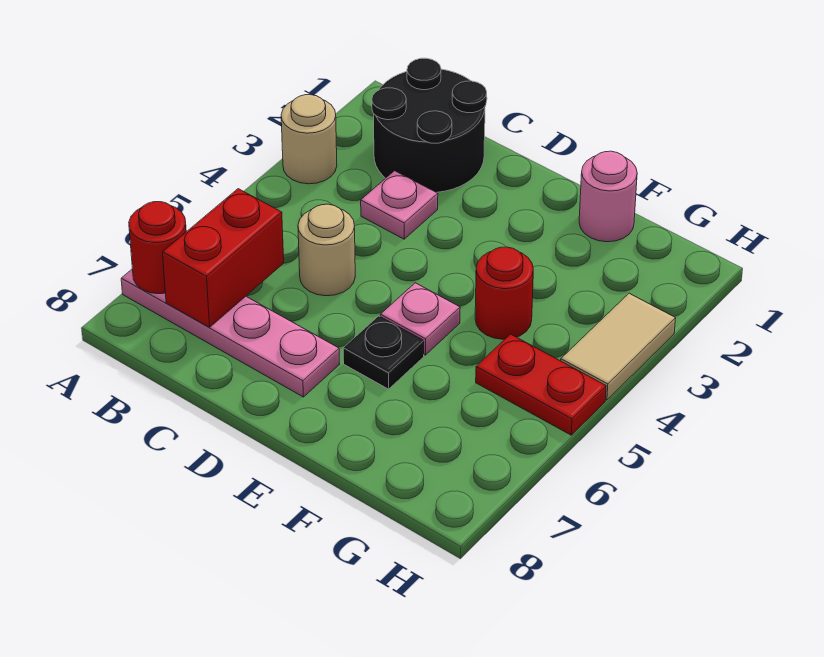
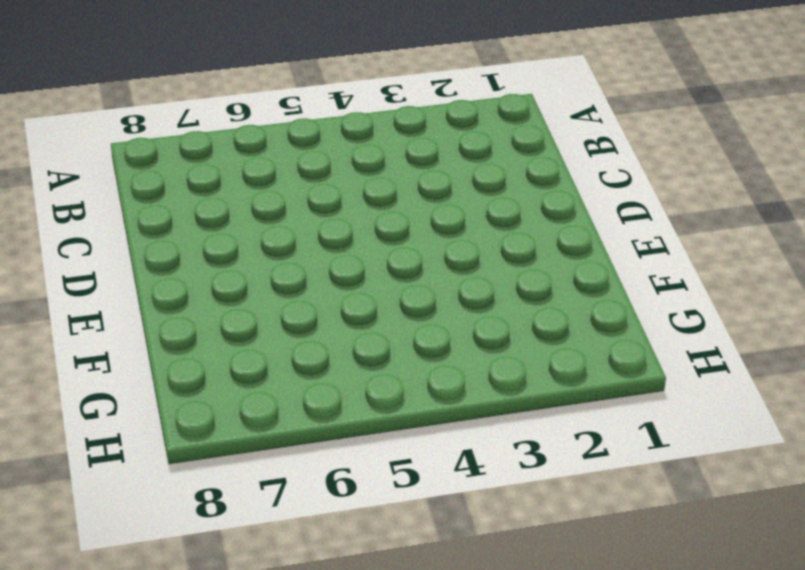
none -> tan round brick A3 level 1
none -> pink plate A7:D7 level 1
none -> black round brick B1:C2 level 1

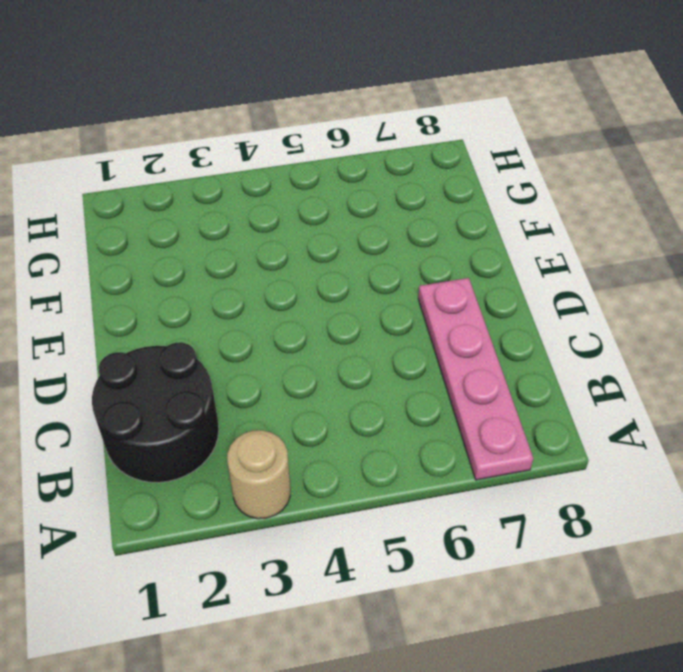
none -> pink plate C3 level 1
none -> tan round brick C5 level 1
none -> pink plate E5 level 1

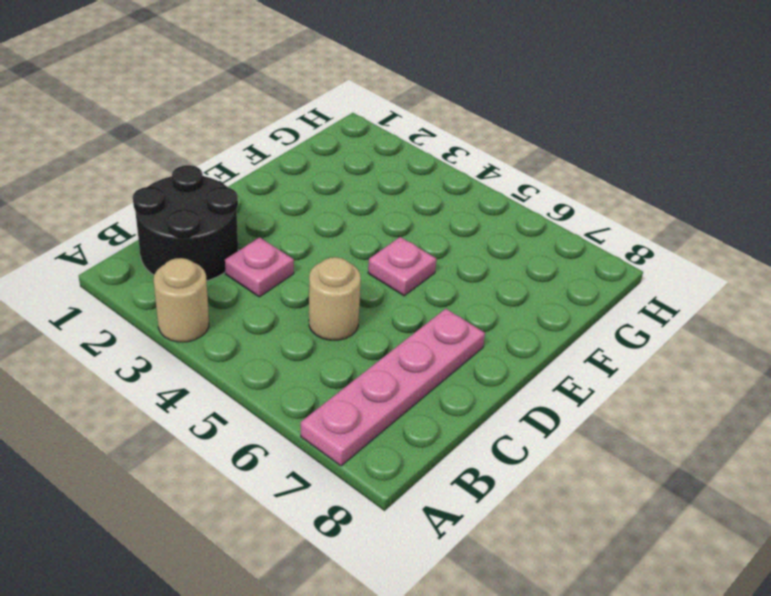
none -> black plate E6 level 1
none -> pink round brick F1 level 1
none -> red round brick F4 level 1

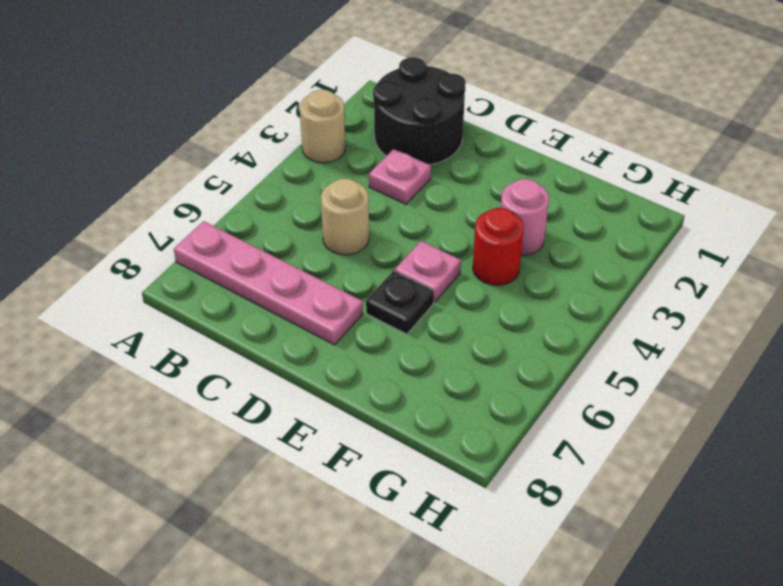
pink round brick F3 level 1 -> pink round brick F1 level 1
none -> red plate G5:H5 level 1
none -> tan tile H3:H4 level 1
none -> red round brick A7 level 2

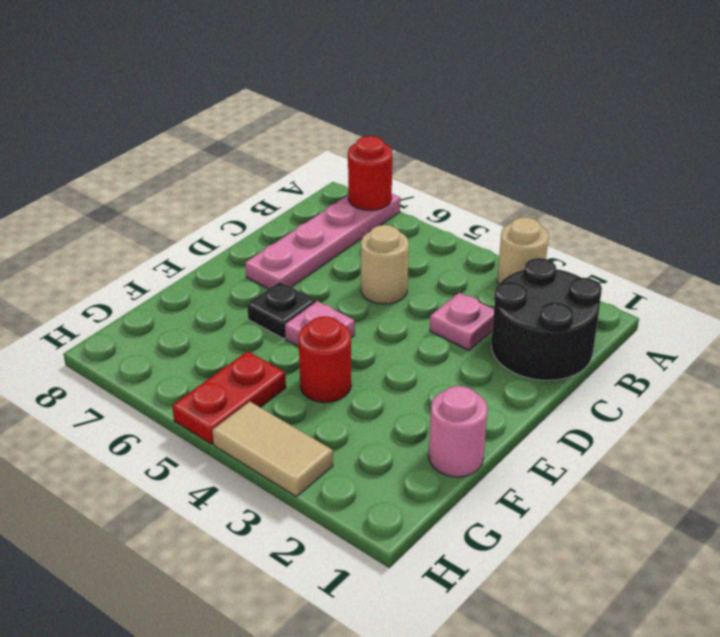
none -> red brick B6:B7 level 2

